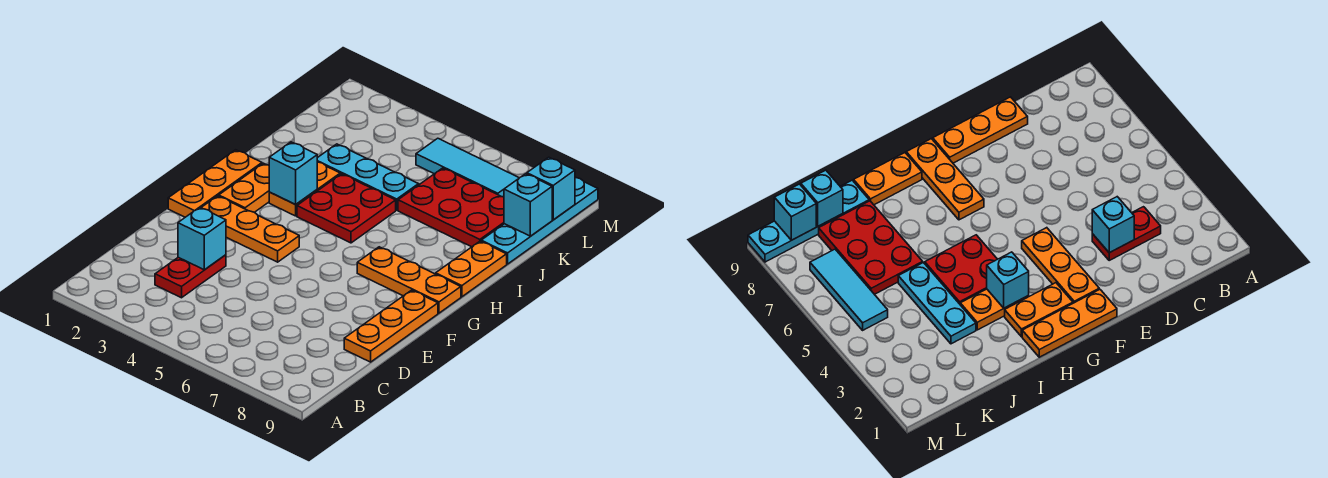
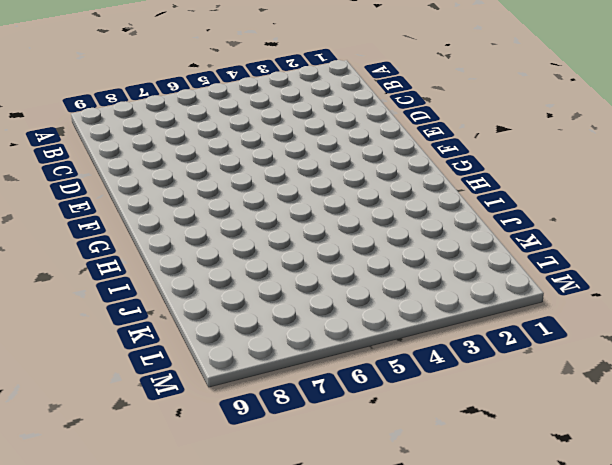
none -> red plate C3:D3 level 1
none -> orange plate D9:F9 level 1
none -> orange plate F1:H1 level 1

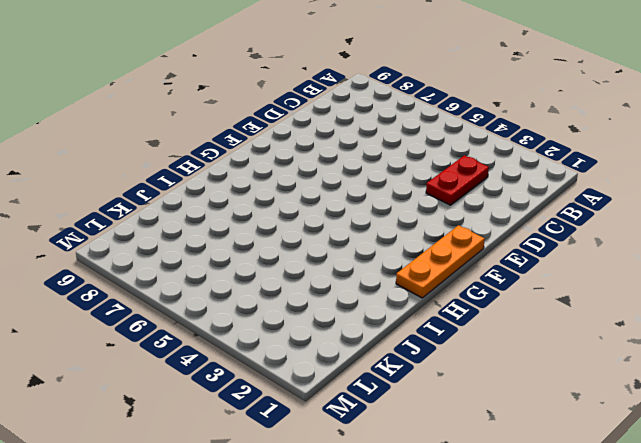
none -> orange plate D9:F9 level 1
none -> orange plate F2:F4 level 1
none -> orange plate G2:H2 level 1

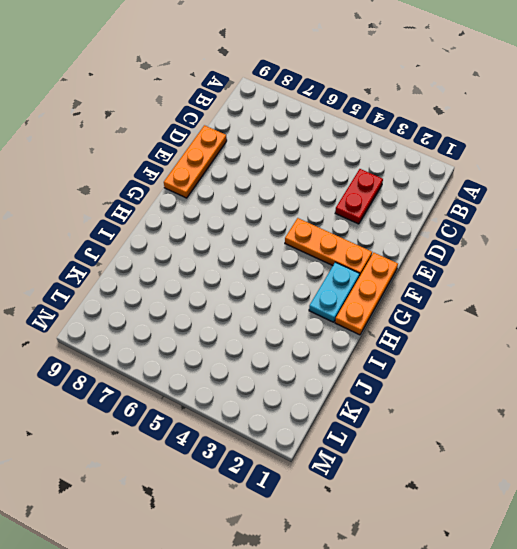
cyan plate G2:H2 level 1 -> orange plate G2:H2 level 1
none -> orange plate G7:G9 level 1
none -> orange plate H3:I3 level 1
none -> red plate H4:I5 level 1

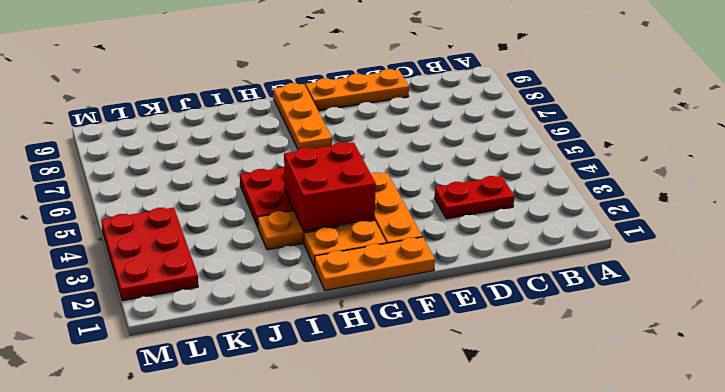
red brick G3:H4 level 2 -> cyan brick H3 level 2
red plate L2:M4 level 1 -> red plate J6:K8 level 1
none -> orange plate H9:I9 level 1
none -> cyan plate J3:J5 level 1
none -> cyan plate J9:M9 level 1

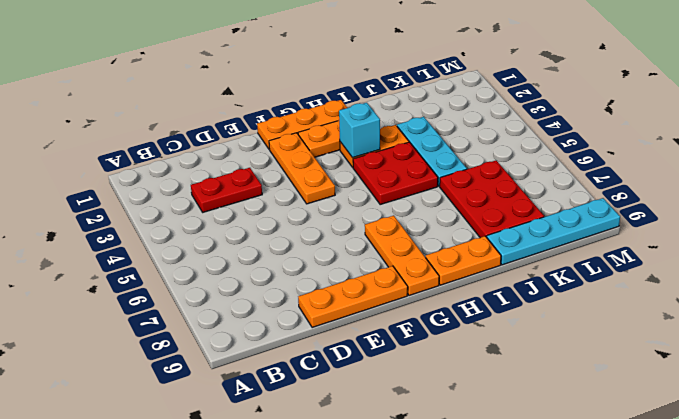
none -> cyan tile L5:L7 level 1
none -> cyan brick D3 level 2
none -> cyan brick K9 level 2

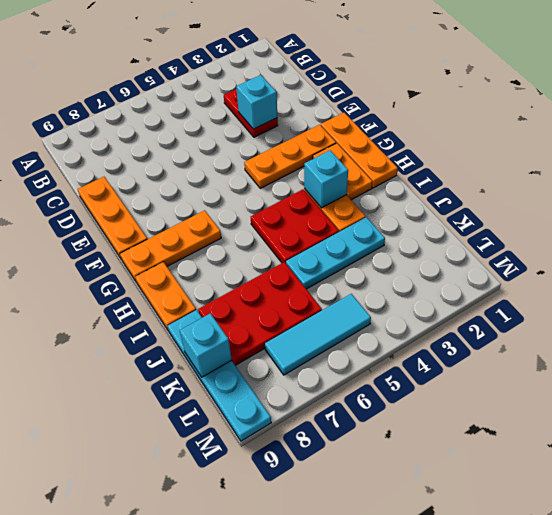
none -> cyan brick L9 level 2

